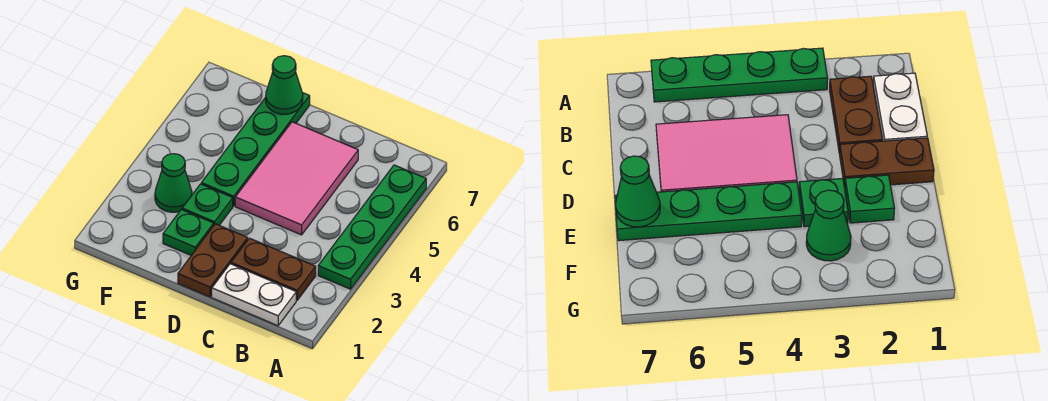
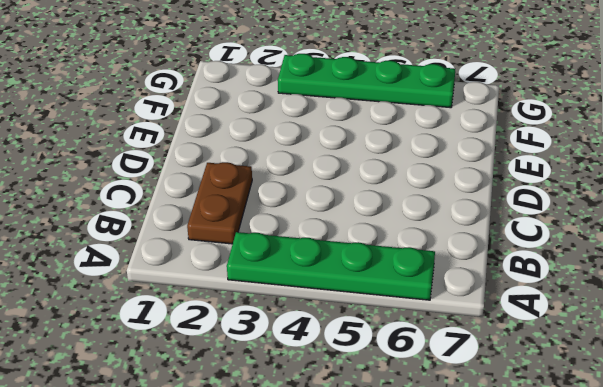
green plate G3:G6 level 1 -> green plate E4:E7 level 1
none -> white plate B1:C1 level 1
none -> pink tile C4:D6 level 1

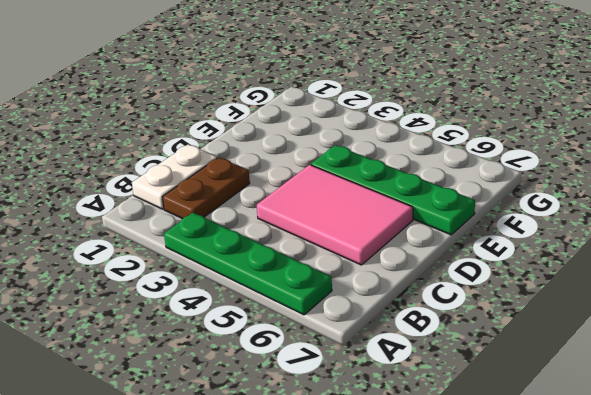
none -> brown plate D1:D2 level 1
none -> green plate E2 level 1

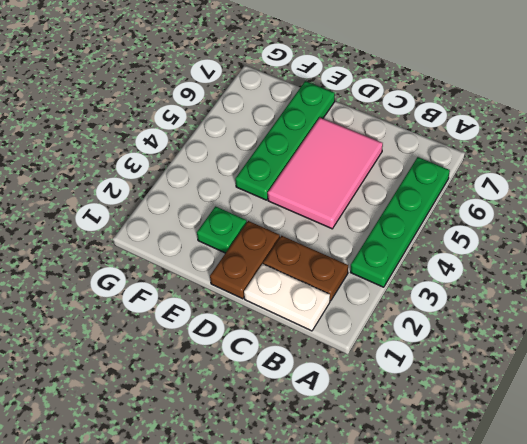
none -> green plate E3 level 1
none -> green cone F3 level 1

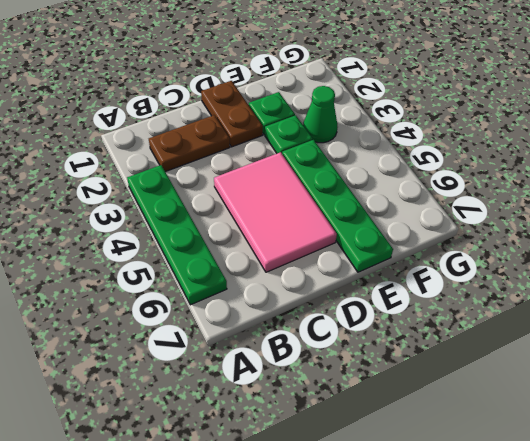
none -> white plate B1:C1 level 1
none -> green cone E7 level 2

